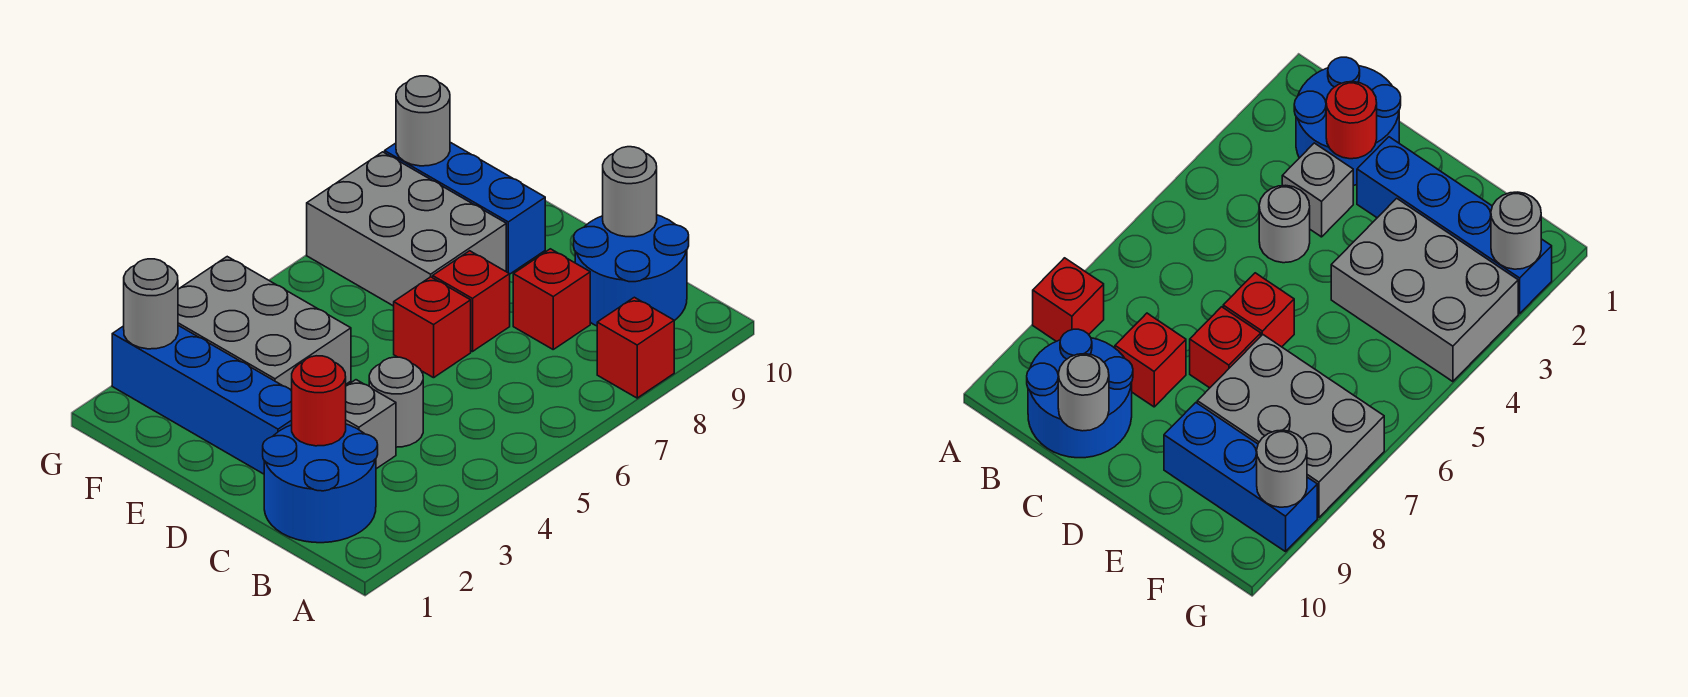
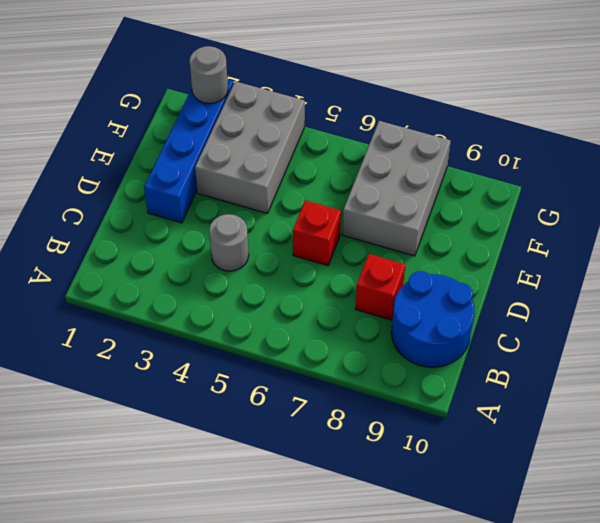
none -> red brick A8 level 1
none -> blue round brick B1:C2 level 1
none -> grey brick C3 level 1

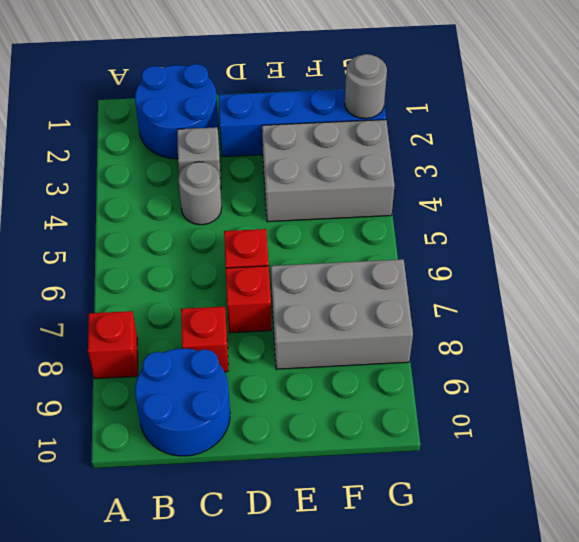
none -> blue brick E9:G9 level 1
none -> red round brick C2 level 2
none -> grey round brick C10 level 2

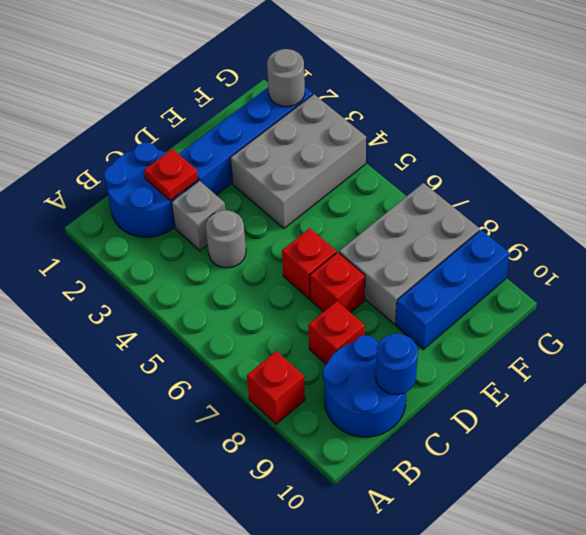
red plate C2 level 2 -> red round brick C2 level 2
blue round brick C10 level 2 -> grey round brick C10 level 2
none -> grey round brick G9 level 2

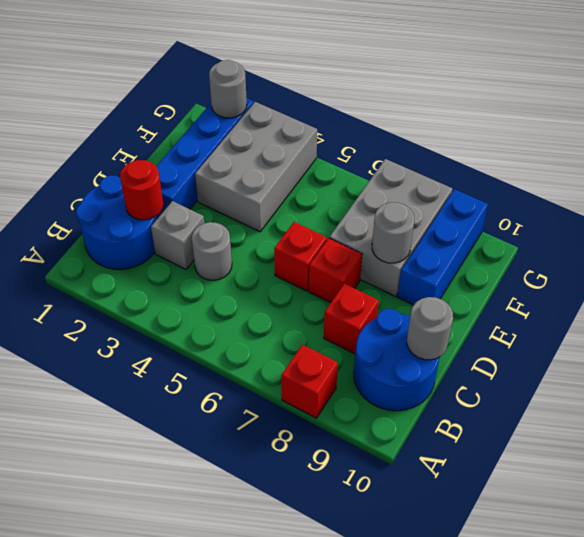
grey round brick E8 level 2 -> grey round brick G9 level 2

